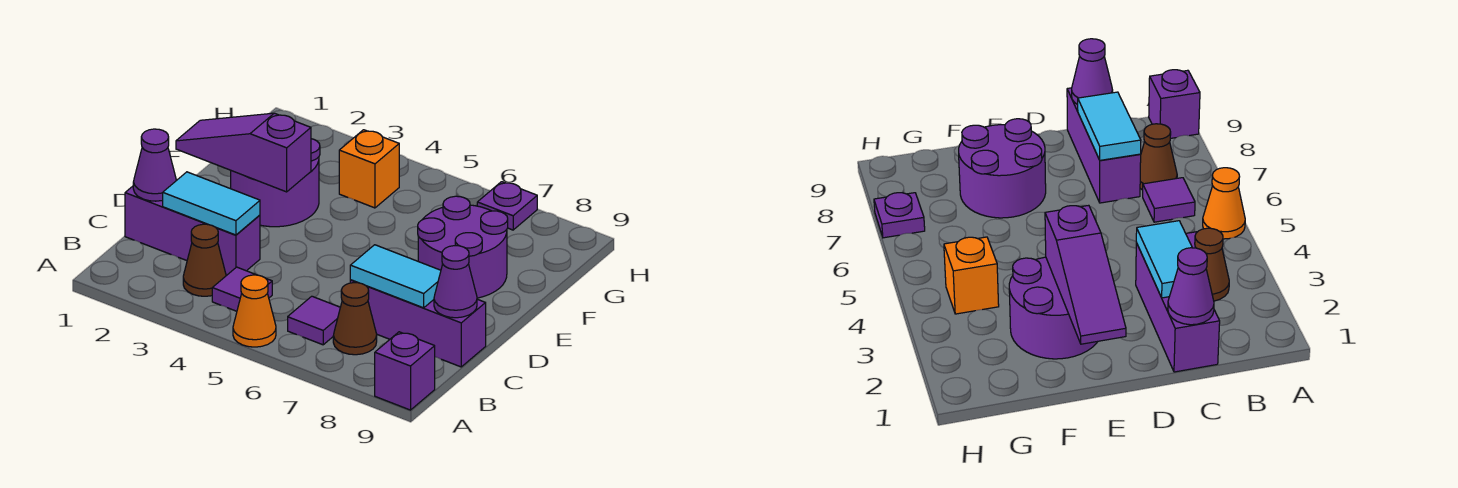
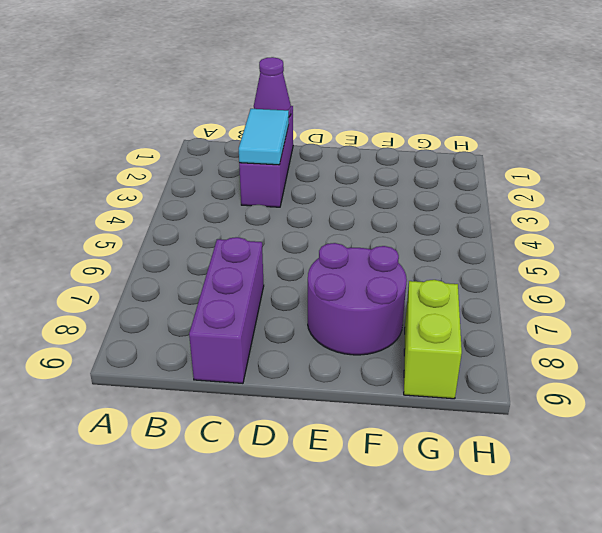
lime brick G8:G9 level 1 -> none
none -> orange cone A5 level 1
none -> purple brick A9 level 1
none -> brown cone B3 level 1

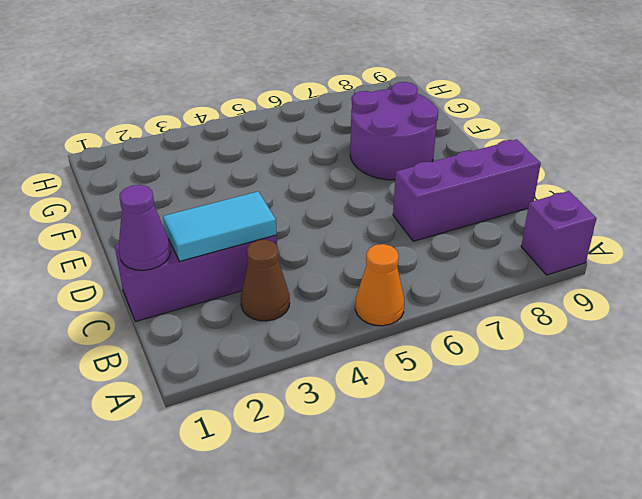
none -> purple tile B4 level 1
none -> purple tile B6 level 1
none -> brown cone B7 level 1

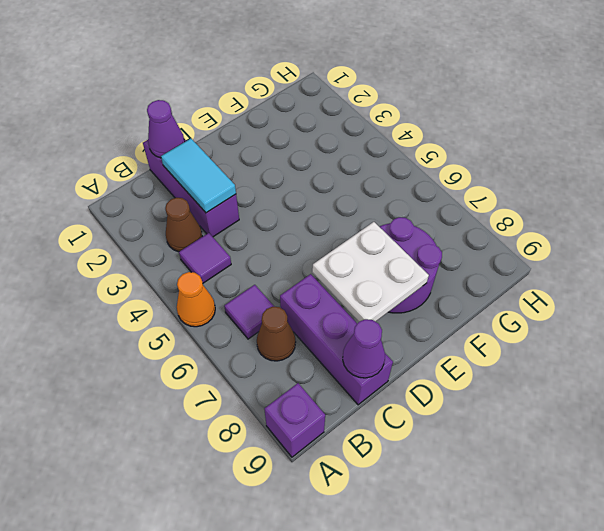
white plate D7:E8 level 2 -> none
none -> purple round brick E2:F3 level 1
none -> orange brick G4 level 1
none -> purple plate H7 level 1

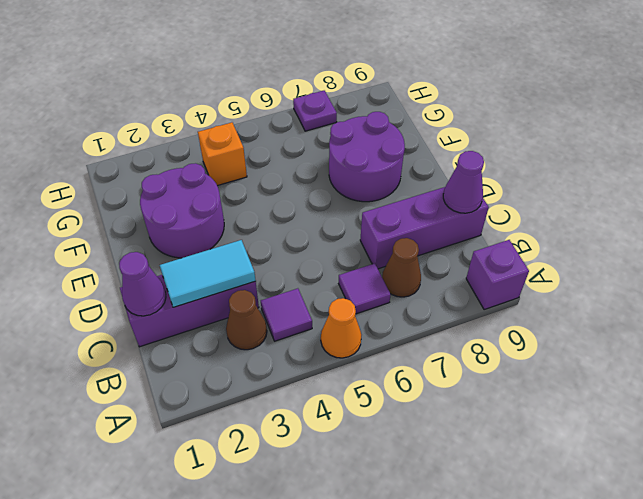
none -> cyan tile C7:C8 level 2
none -> purple slope E1:E3 level 2 top 3

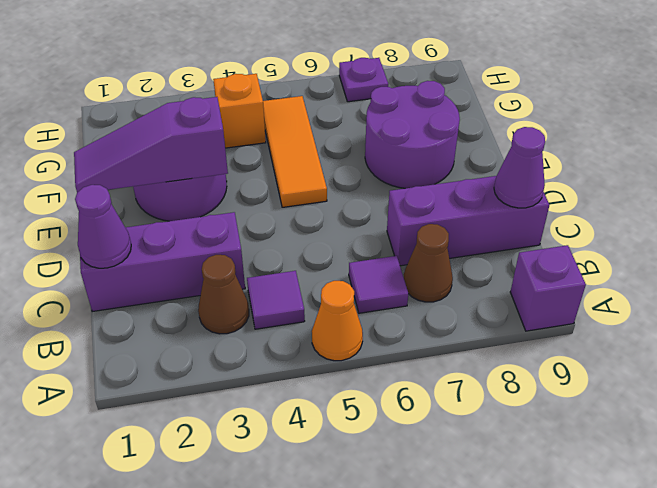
orange tile E5:G5 level 1 -> none
none -> cyan tile C2:C3 level 2
none -> cyan tile C7:C8 level 2

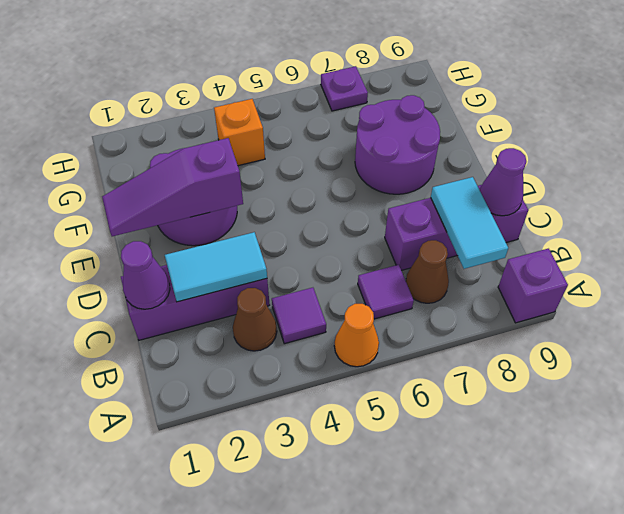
cyan tile B8:C8 level 2 -> cyan tile C7:C8 level 2

